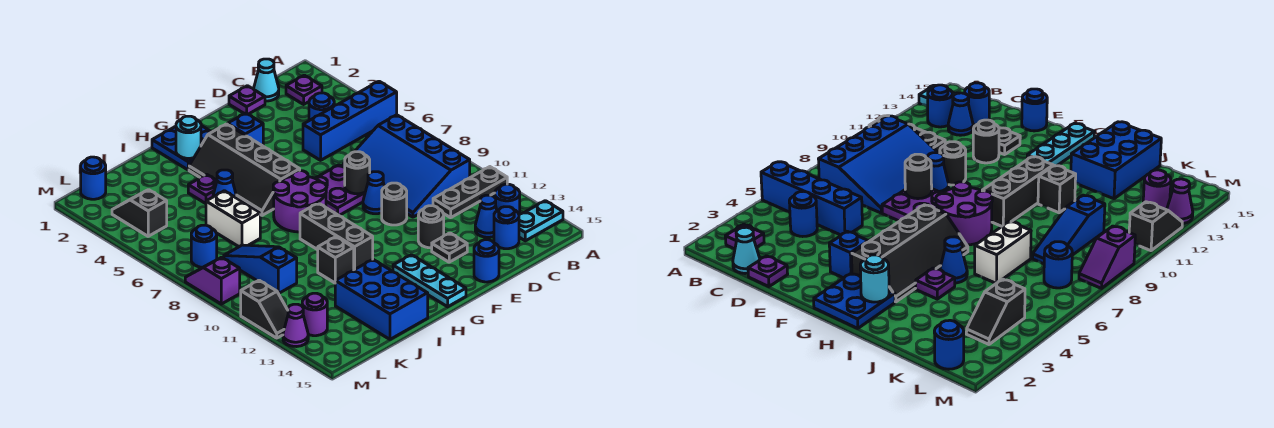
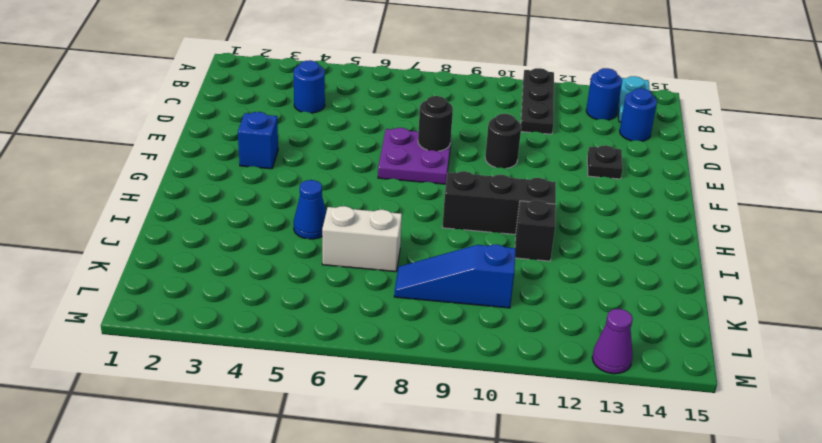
none -> blue brick A5:D5 level 1
none -> purple plate B2 level 1
none -> blue slope B7:D10 level 1 top B
none -> cyan cone C1 level 1

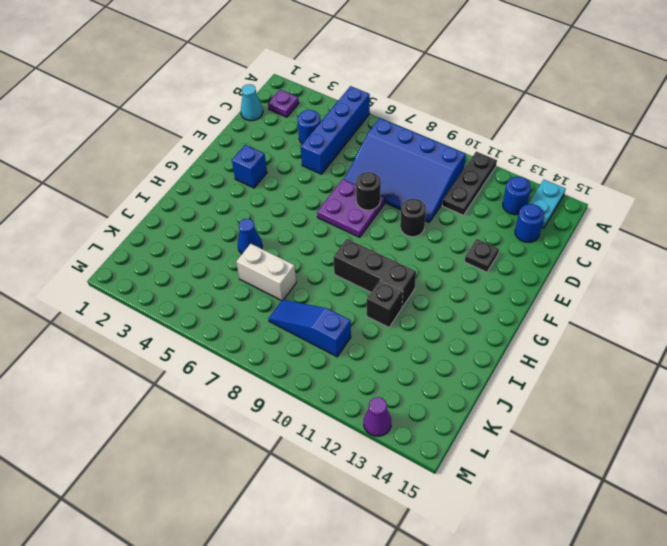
none -> blue cone C13 level 1
none -> purple plate D1 level 1
none -> blue cone E9 level 1
none -> black round brick E12 level 1

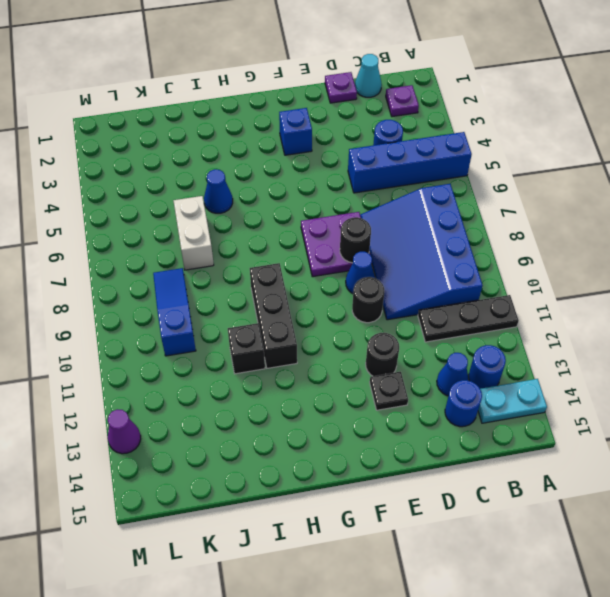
none -> blue round brick E15 level 1
none -> blue plate G1:H2 level 1
none -> black slope G3:H6 level 1 top G
none -> purple round brick G7:H8 level 1

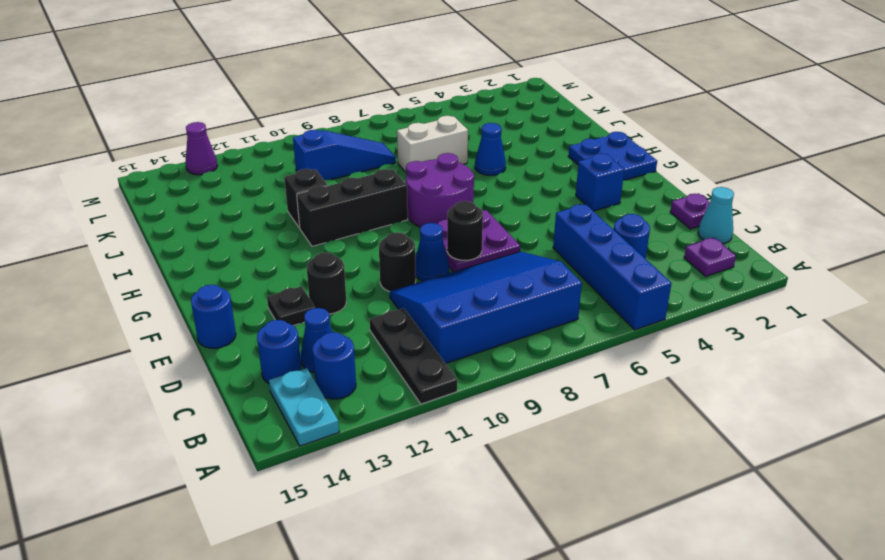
none -> black slope G3:H6 level 1 top G
none -> cyan plate G13:G15 level 1
none -> purple plate I4 level 1
none -> blue brick I13:J15 level 1

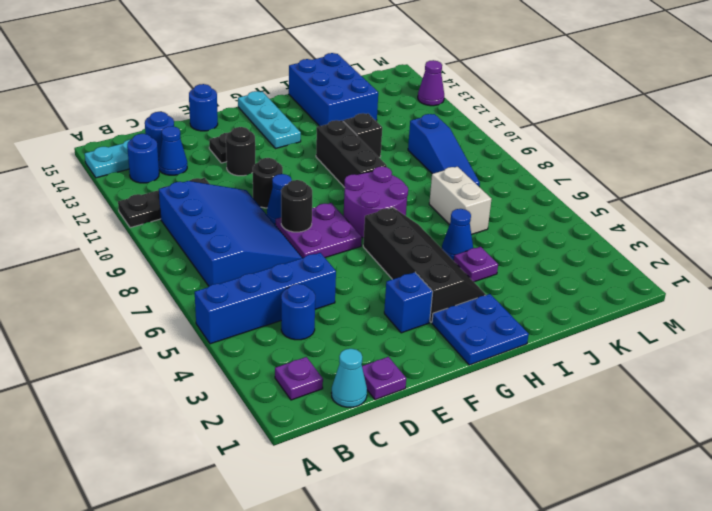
none -> blue round brick L1 level 1
none -> black slope L3:L4 level 1 top 4
none -> blue round brick L7 level 1
none -> purple round brick L13 level 1

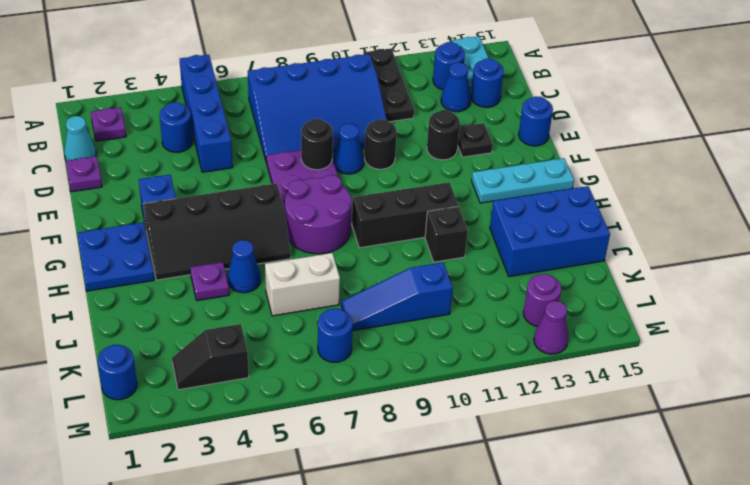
none -> purple slope M8:M9 level 1 top 9
none -> black slope M11:M12 level 1 top 11
none -> cyan round brick H2 level 2

